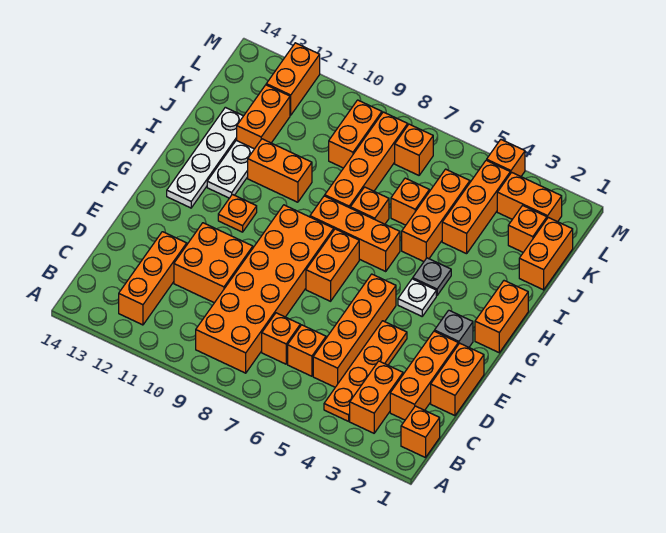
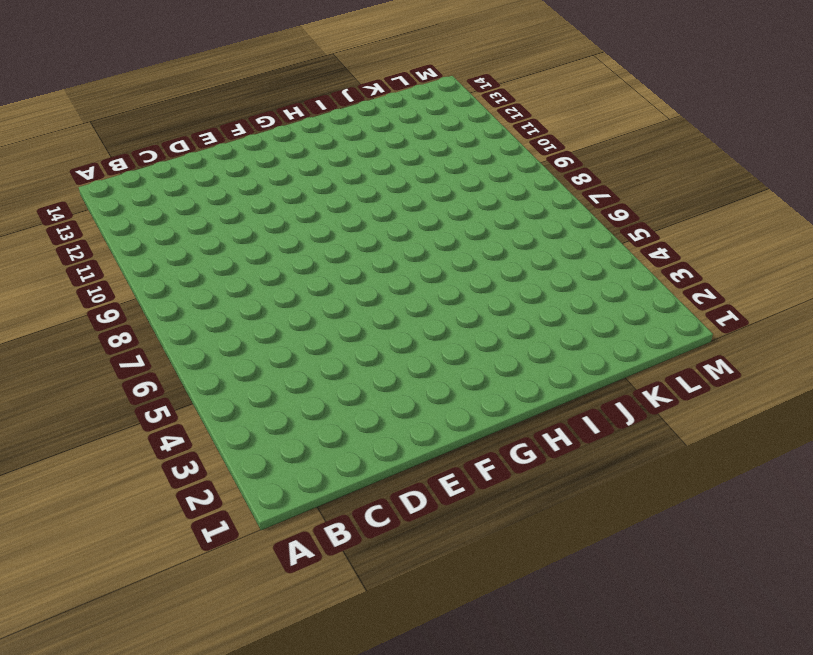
none -> orange brick B1 level 1
none -> orange brick B3:C3 level 1
none -> orange plate B4:E4 level 1
none -> orange brick B8:G9 level 1

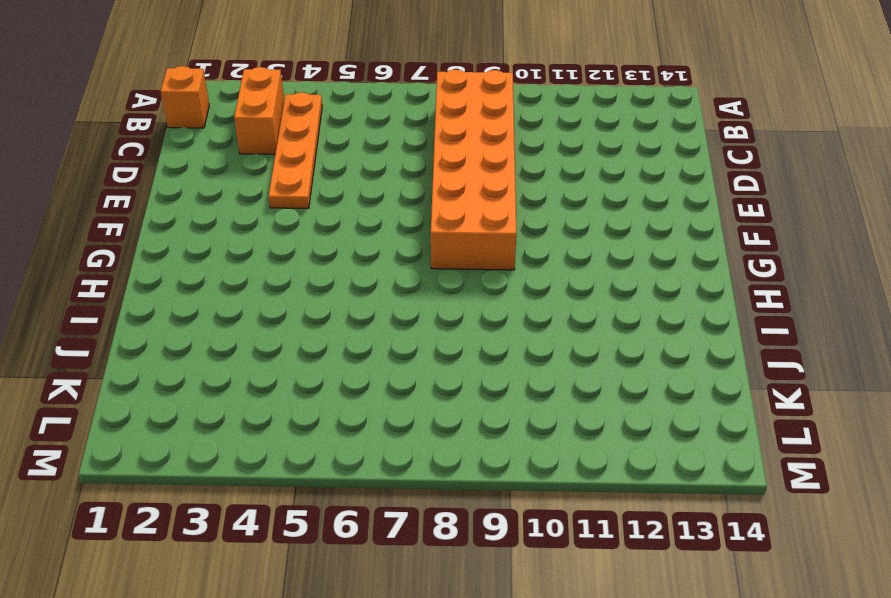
none -> orange brick B12:D12 level 1
none -> orange brick C2:E2 level 1
none -> orange brick C5:F5 level 1
none -> orange brick C6 level 1

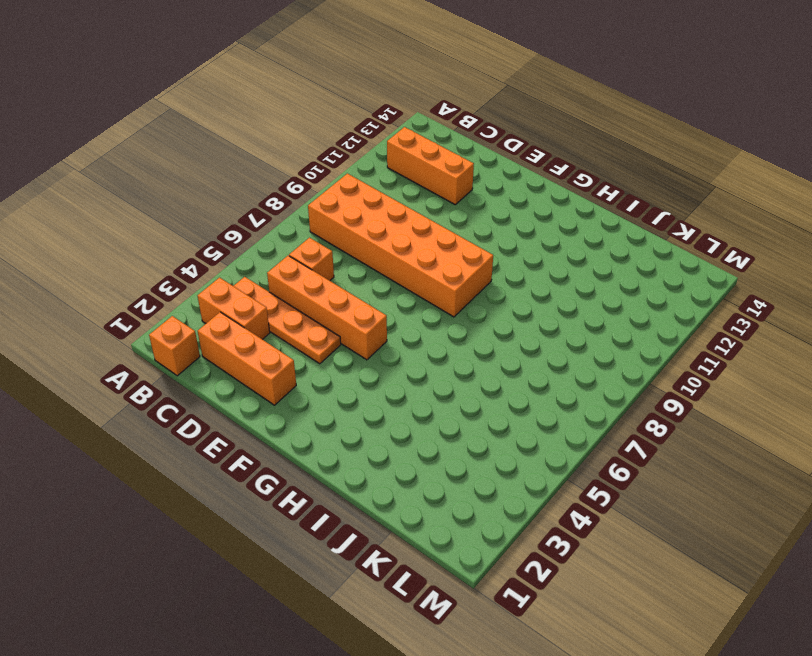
none -> orange brick C7 level 1
none -> orange brick D1:E1 level 1
none -> orange brick D10:E11 level 1
none -> grey brick F2 level 1

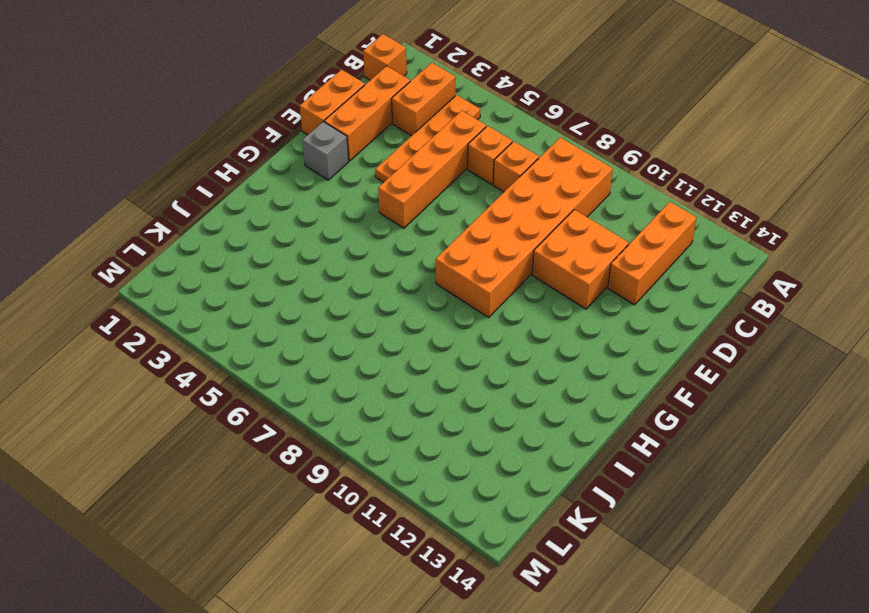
none -> orange brick F7:G7 level 1
none -> orange brick G1:H1 level 1
none -> white plate G4 level 1
none -> orange plate G11 level 1

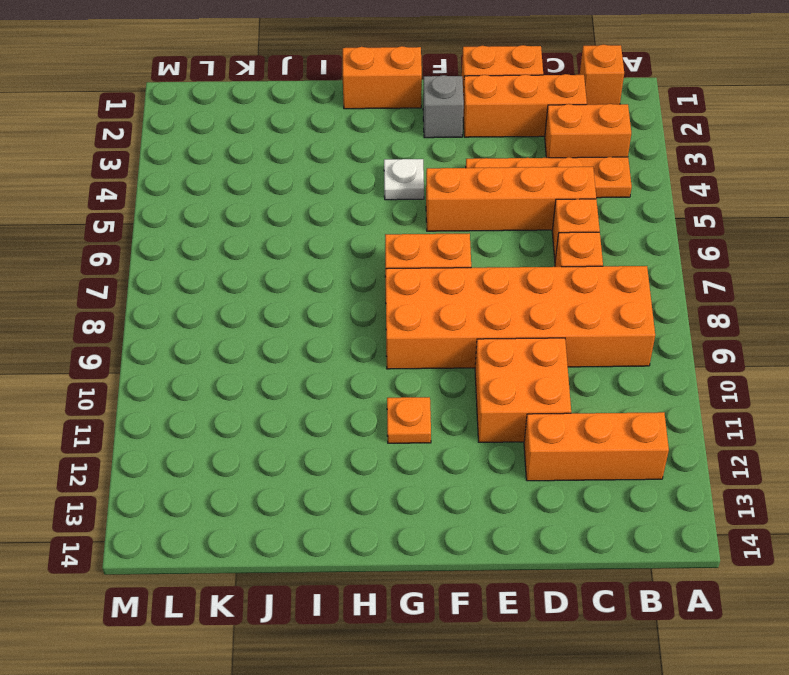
none -> white plate G13:J13 level 1
none -> grey plate H4 level 1
none -> orange brick H6:H8 level 1
none -> white plate H12:I12 level 1

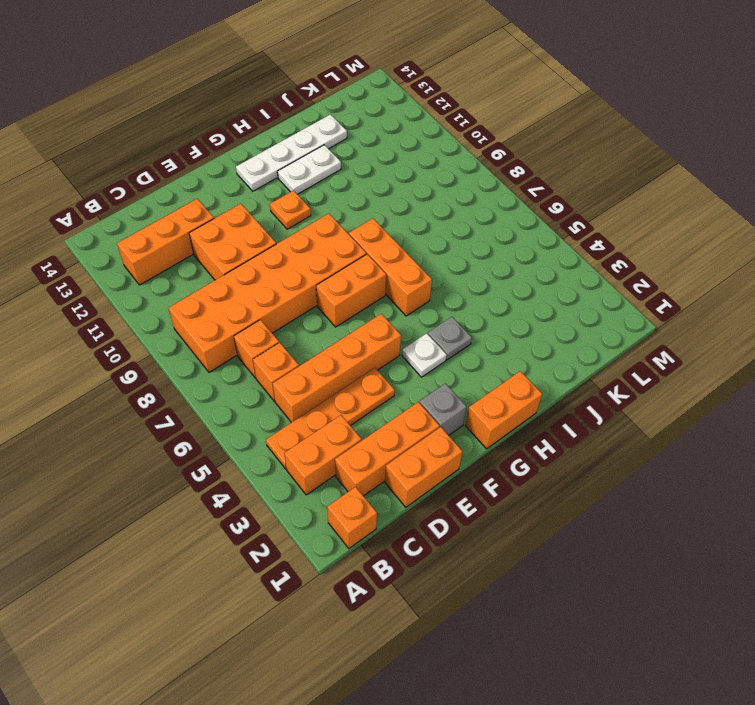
none -> orange brick I5:K5 level 1
none -> orange brick I7 level 1
none -> orange brick I8:L8 level 1
none -> orange brick I10:I11 level 1

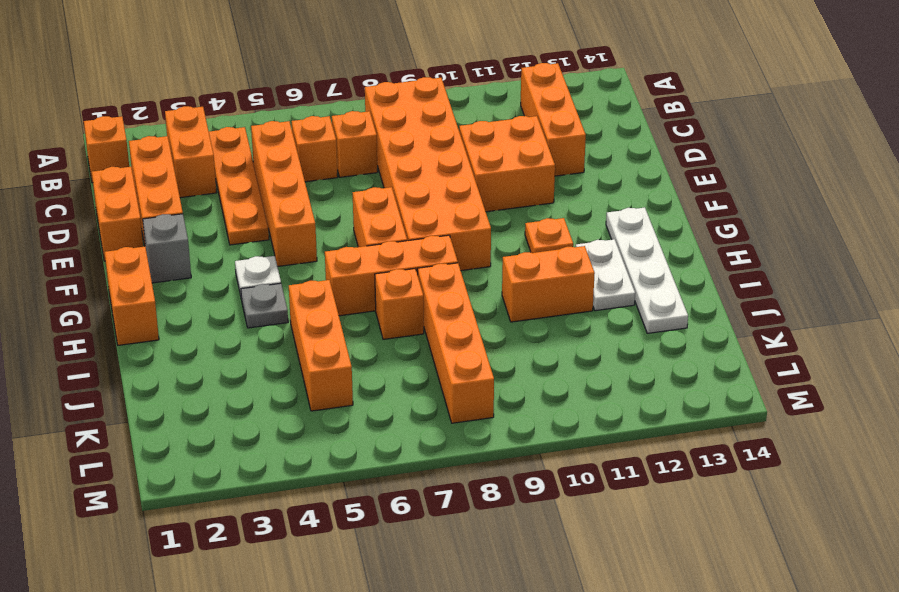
none -> orange brick J1:K1 level 1
none -> orange brick J4:L4 level 1
none -> orange brick J6 level 1
none -> orange brick J12:K12 level 1

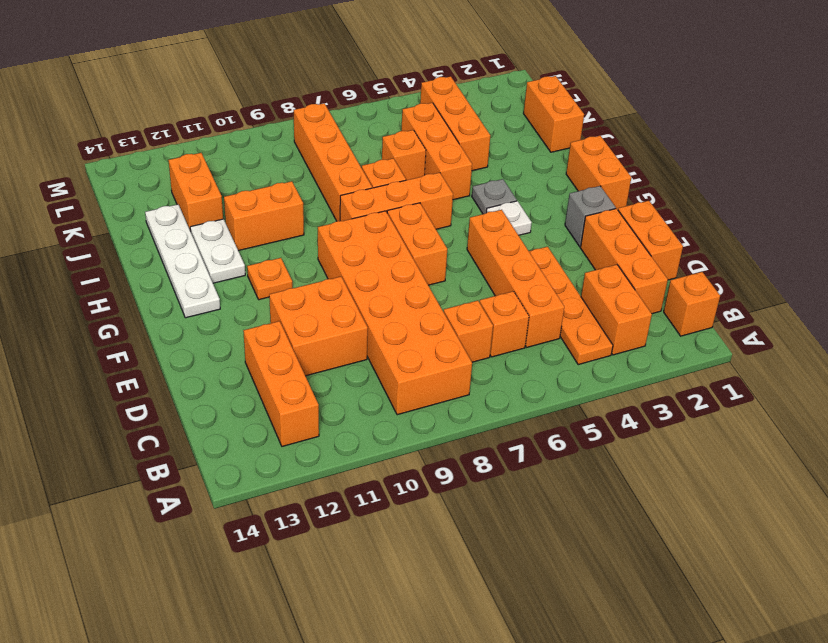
none -> orange brick K2 level 1
none -> orange brick K9:L9 level 1
none -> orange brick L2:L3 level 1
none -> orange brick L7 level 1

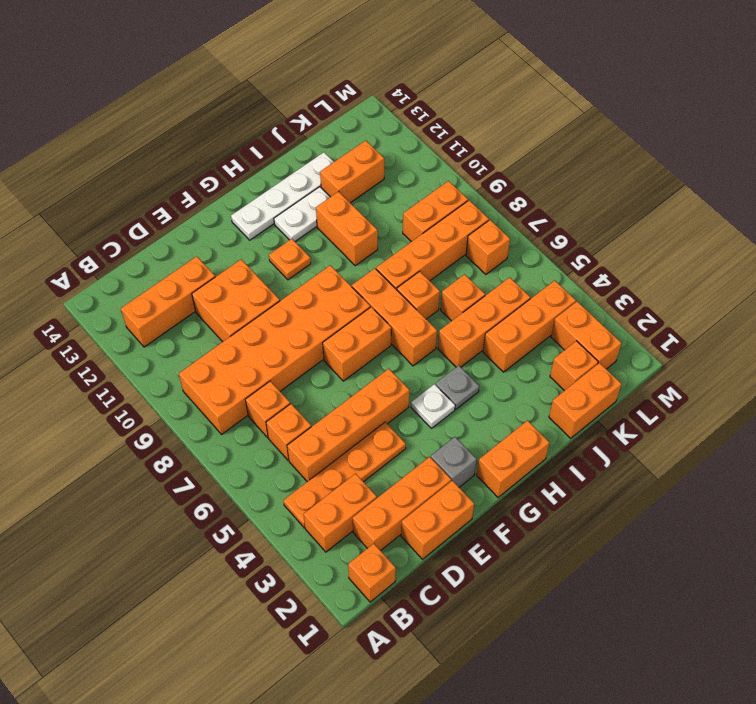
none -> orange brick L12:M12 level 1
none -> orange brick M4 level 1

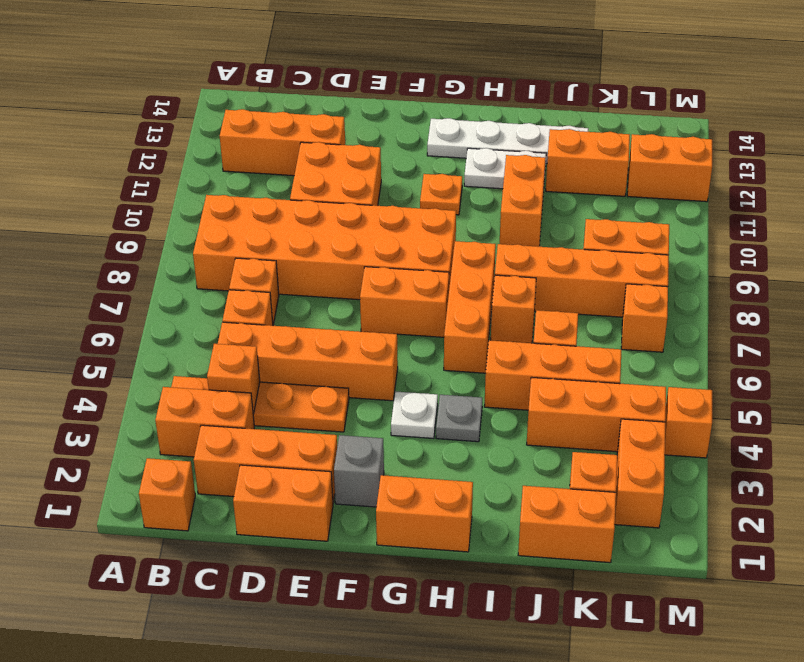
orange brick C4 level 2 -> none

